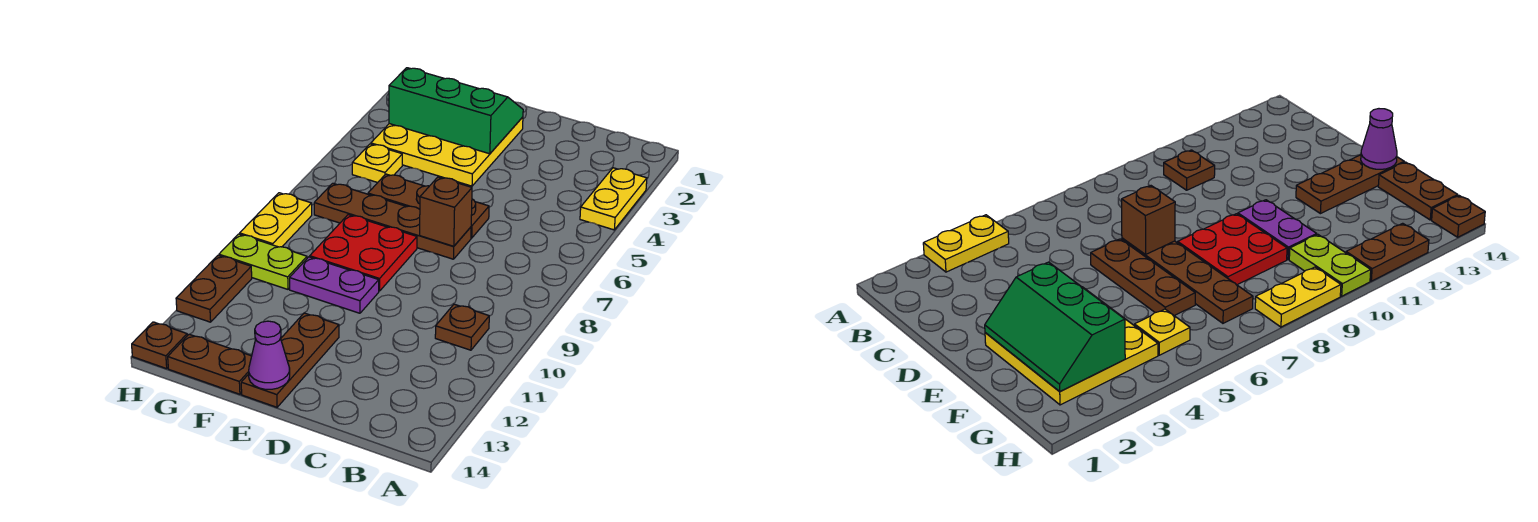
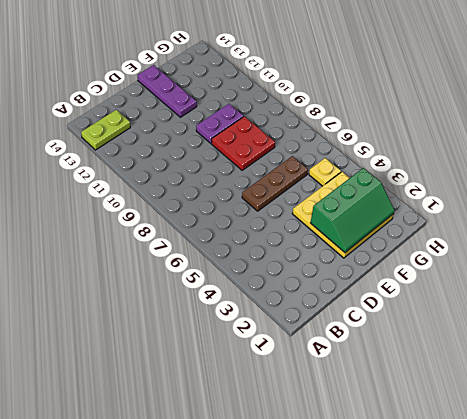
lime plate A13:B13 level 1 -> lime plate G10:H10 level 1
purple plate E12:E14 level 1 -> brown plate E12:E14 level 1
none -> yellow plate A3:A4 level 1
none -> brown plate B10 level 1
none -> brown plate D7:G7 level 1

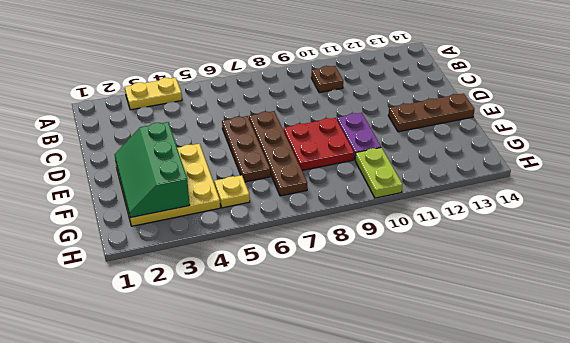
none -> brown plate F14:G14 level 1
none -> yellow plate H8:H9 level 1
none -> brown plate H11:H12 level 1

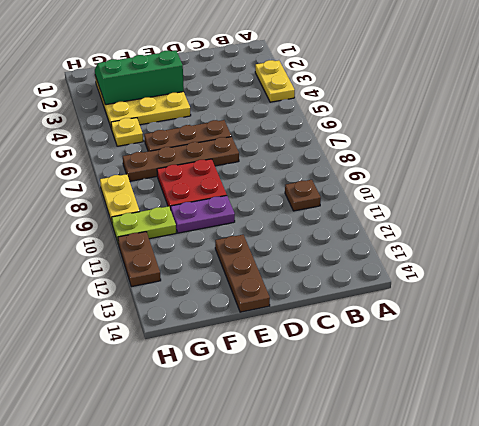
none -> brown plate F14:G14 level 1
none -> brown plate H14 level 1
none -> brown brick D7 level 2

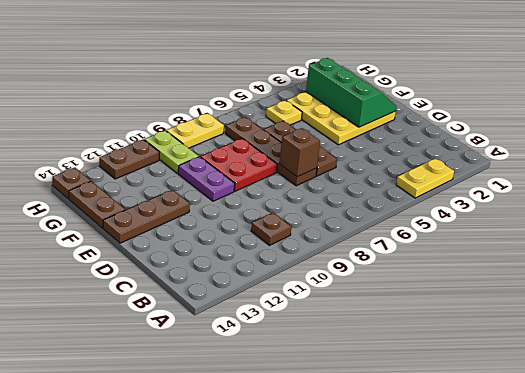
none -> purple cone E14 level 2

